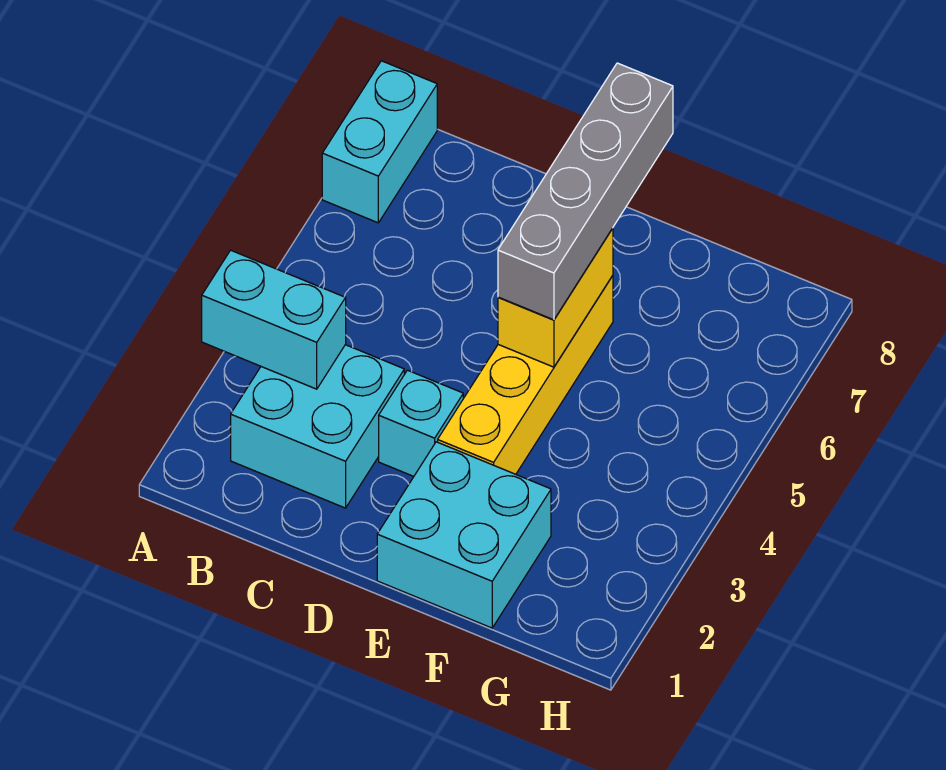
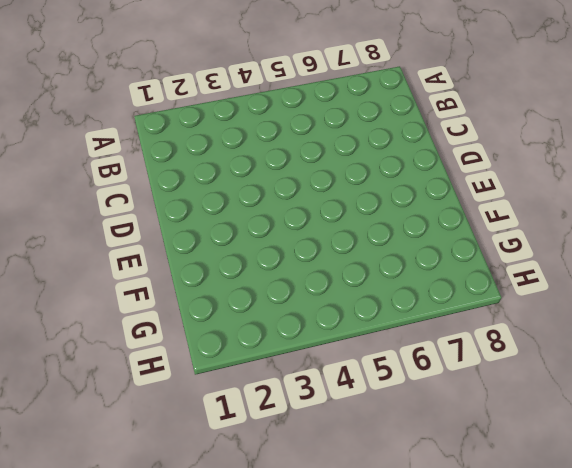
none -> cyan brick A7:A8 level 1
none -> cyan brick B2:C3 level 1

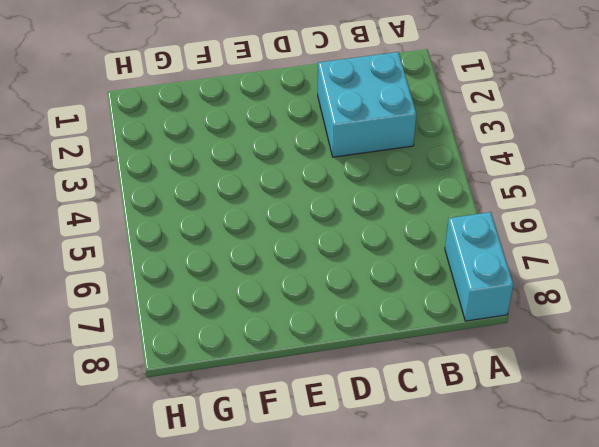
none -> cyan brick D3 level 1
none -> cyan brick E1:F2 level 1

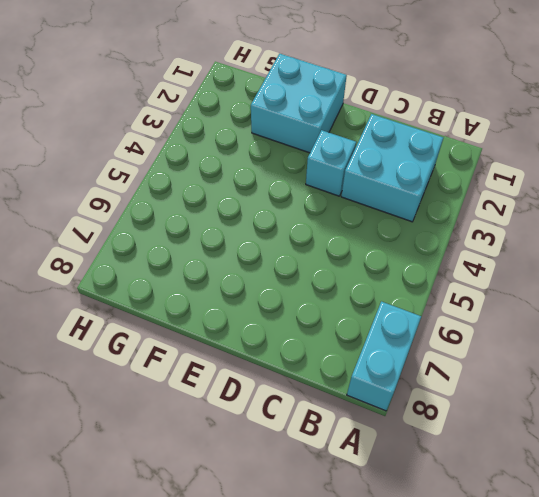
none -> yellow brick E3:E6 level 1
none -> cyan brick A3:B3 level 2

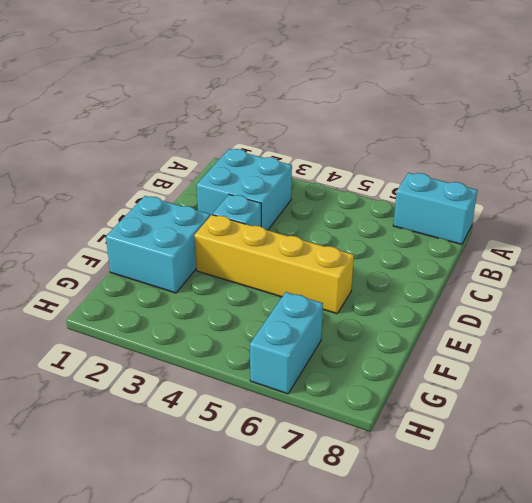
cyan brick G6:H6 level 1 -> cyan brick A3:B3 level 2
none -> yellow brick E5:E6 level 2
none -> grey brick E5:E8 level 3

